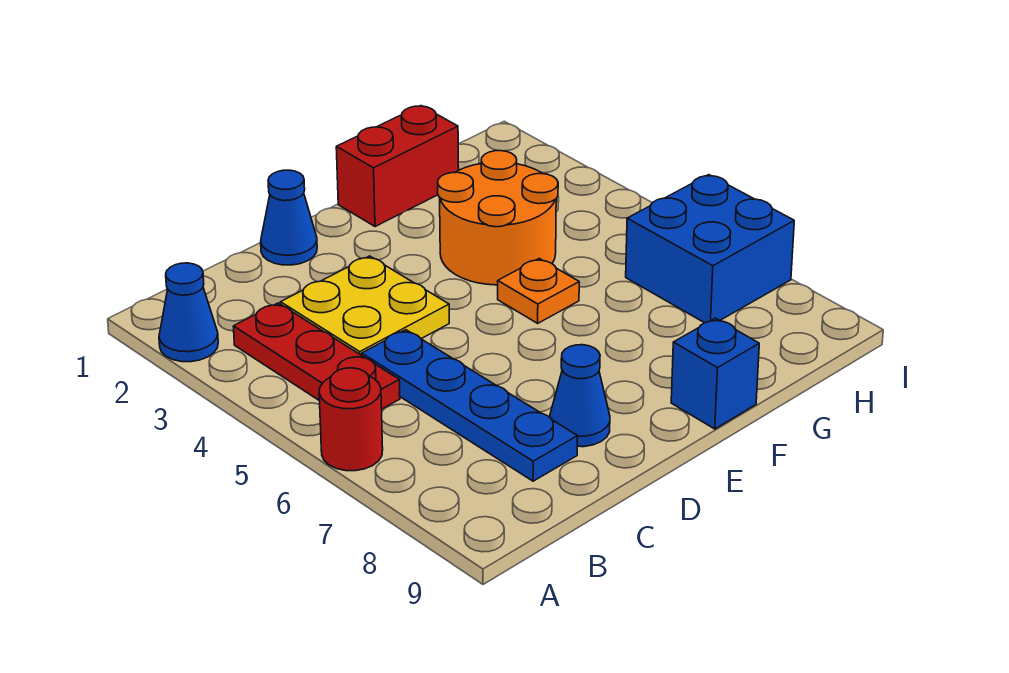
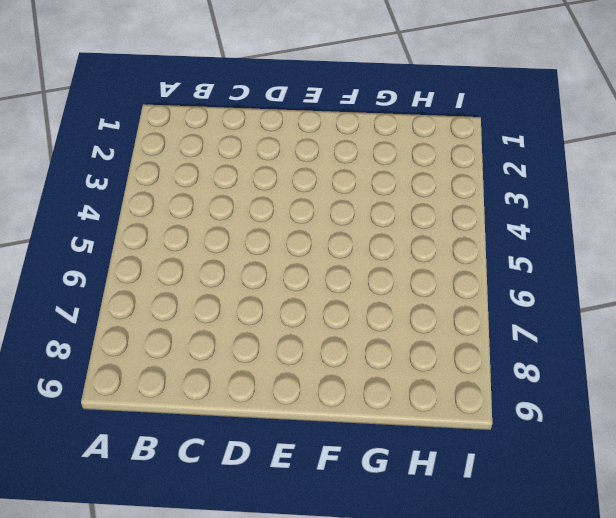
none -> blue cone A2 level 1
none -> red round brick A6 level 1
none -> red plate B3:B5 level 1

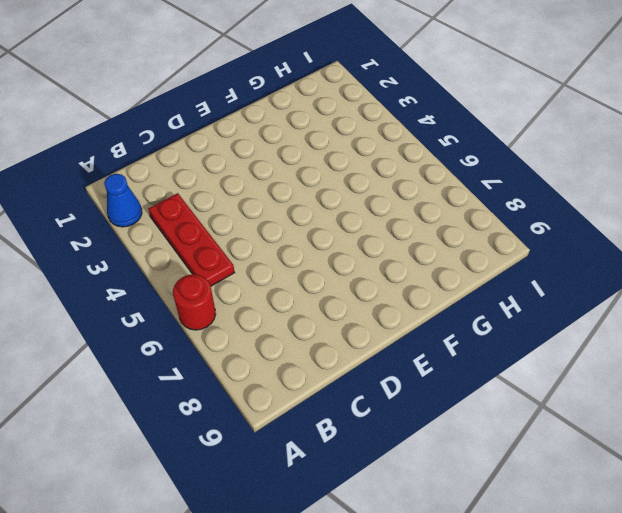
none -> yellow plate C3:D4 level 1
none -> blue plate C5:C8 level 1
none -> blue cone D1 level 1

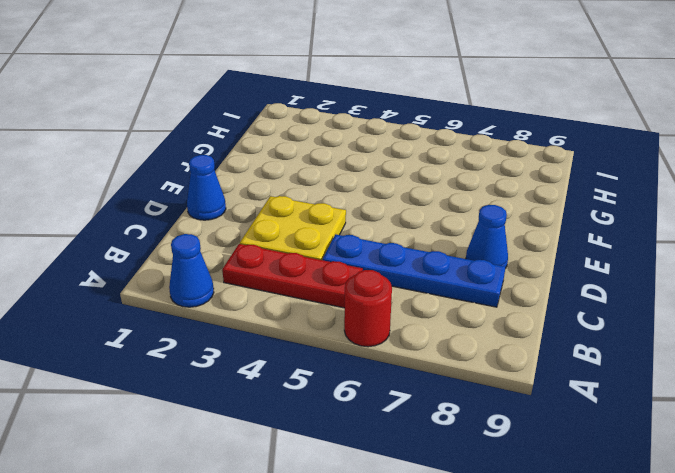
none -> red brick F1:G1 level 1
none -> orange round brick F3:G4 level 1
none -> orange plate F5 level 1

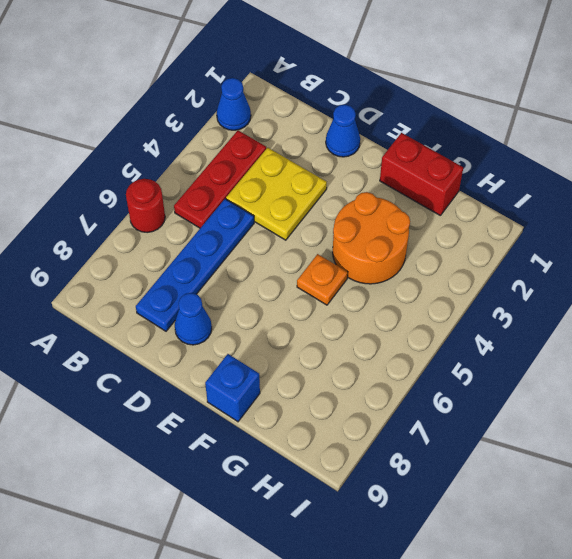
none -> blue brick H6:I7 level 1

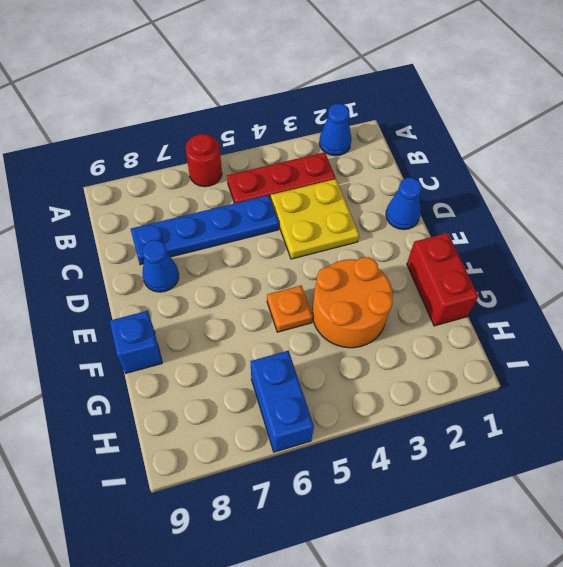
blue brick H6:I6 level 1 -> blue brick H6:I7 level 1

